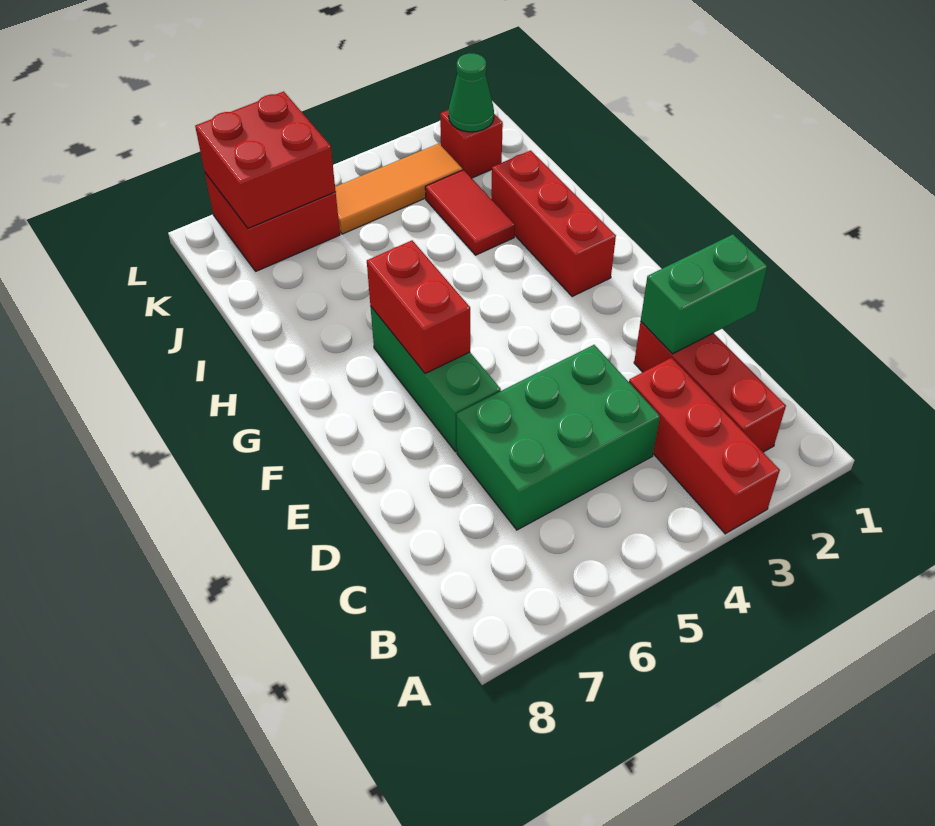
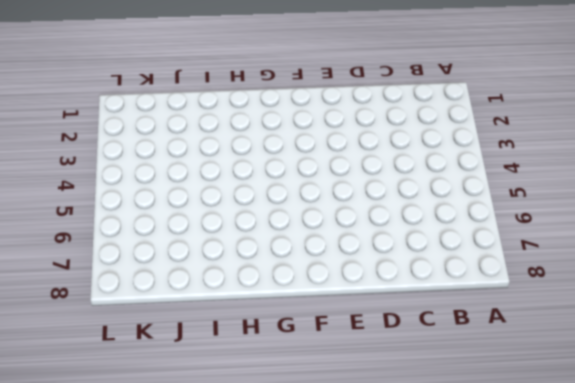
none -> red brick A3:C3 level 1
none -> red brick B2:D2 level 1
none -> green brick C4:D6 level 1

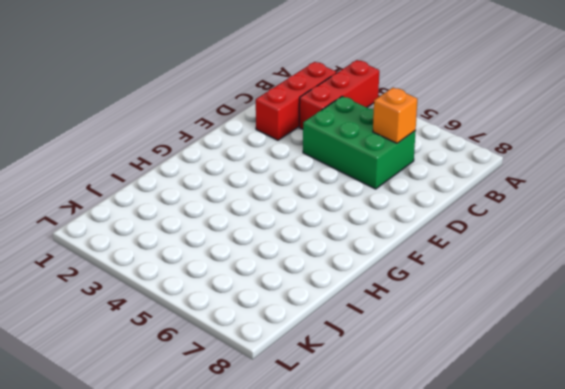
orange brick C6 level 2 -> none
none -> green brick E6:G6 level 1
none -> red brick G2:I2 level 1
none -> red tile I3:J3 level 1

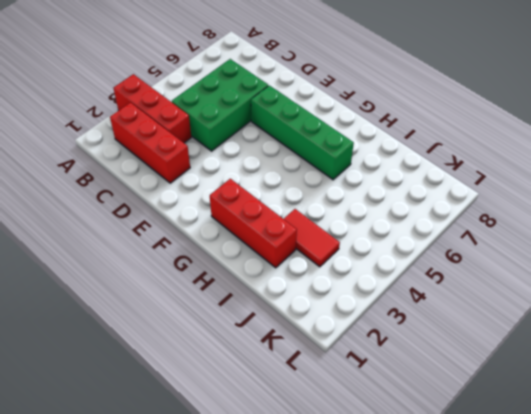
green brick E6:H6 level 1 -> green brick E6:G6 level 1
none -> red brick K2 level 1
none -> orange tile K3:K5 level 1
none -> red brick K6:L7 level 1

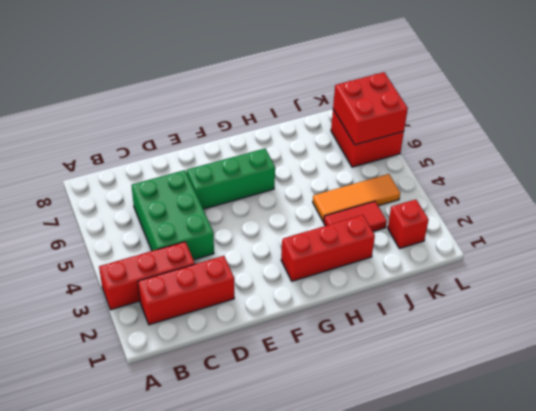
orange tile I4:K4 level 1 -> orange tile K3:K5 level 1
none -> green brick D1:D2 level 2
none -> red brick F6:G6 level 2
none -> green cone K2 level 2

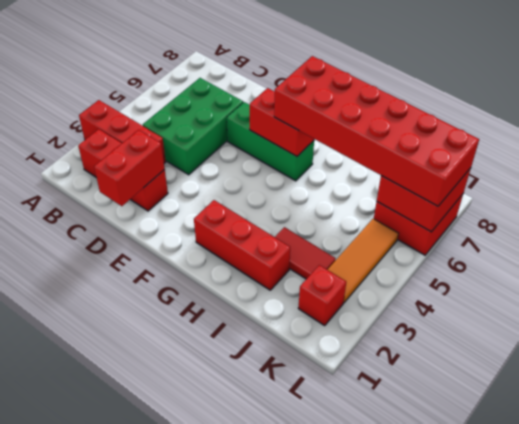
red brick D1:D2 level 2 -> green brick D1:D2 level 2
red brick G6:L7 level 3 -> none
none -> green cone K2 level 2

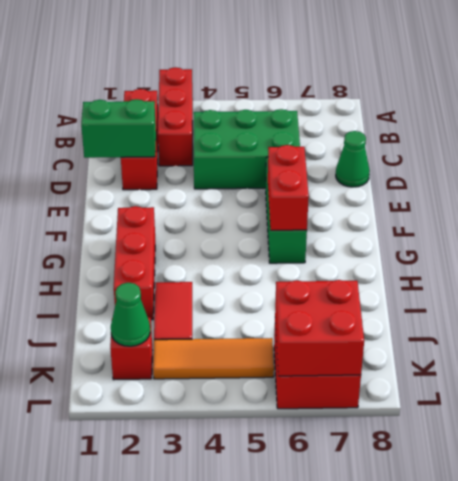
green cone D8 level 1 -> none

